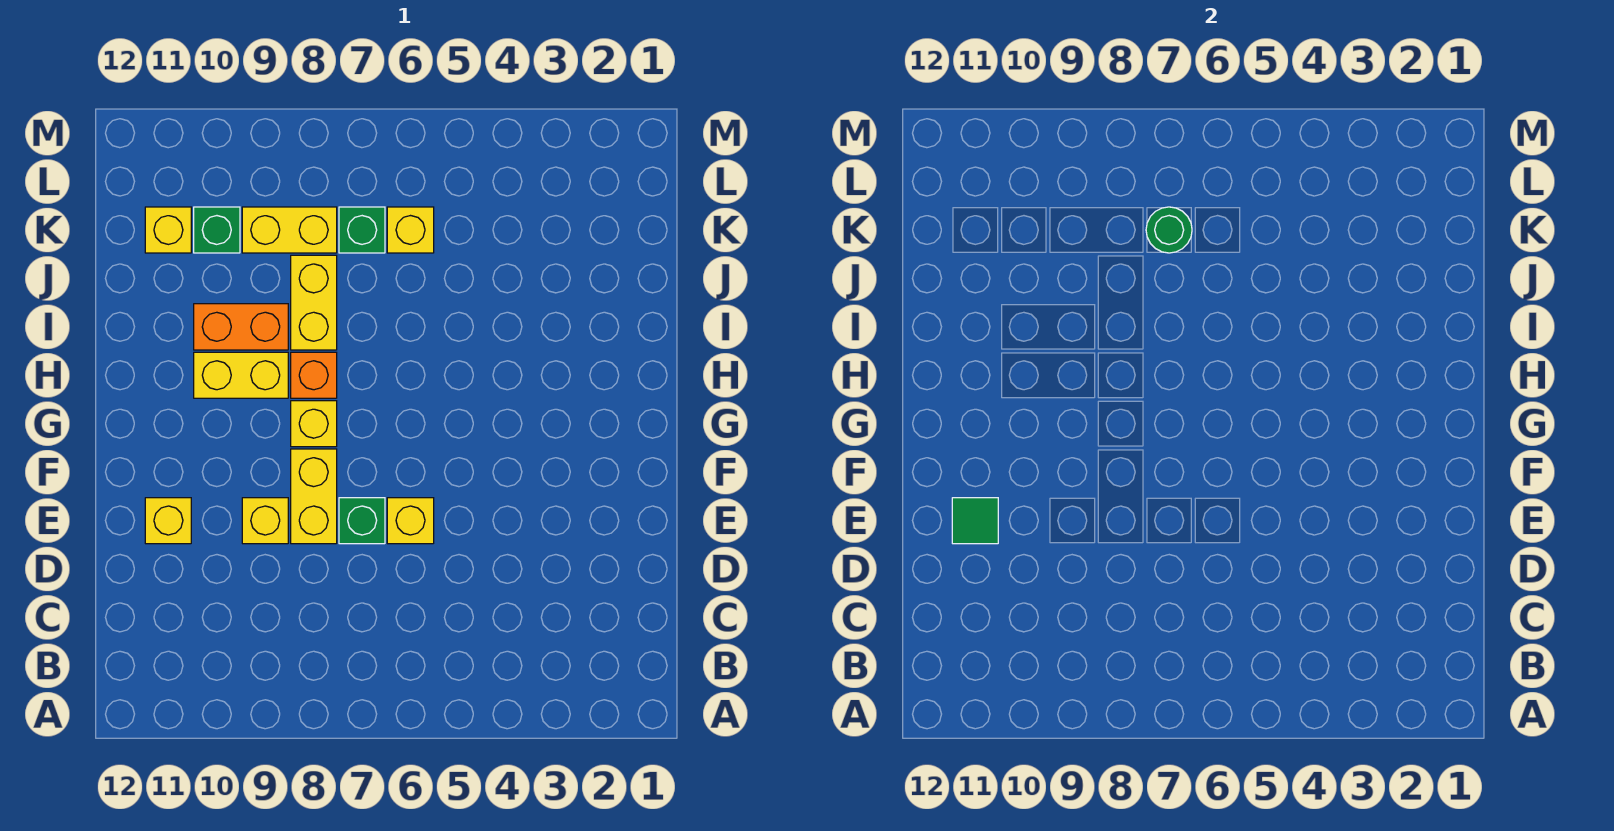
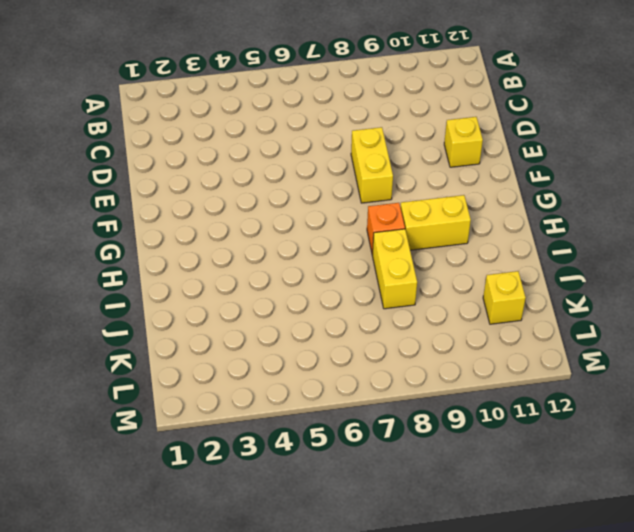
none -> yellow brick E6 level 1
none -> green brick E7 level 1
none -> yellow brick E9 level 1

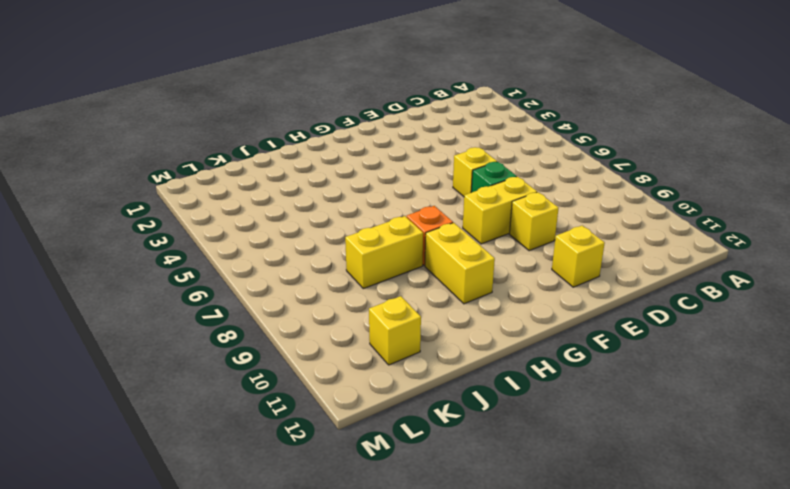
none -> yellow brick G8 level 1
none -> orange brick I9:I10 level 1
none -> yellow brick K6 level 1

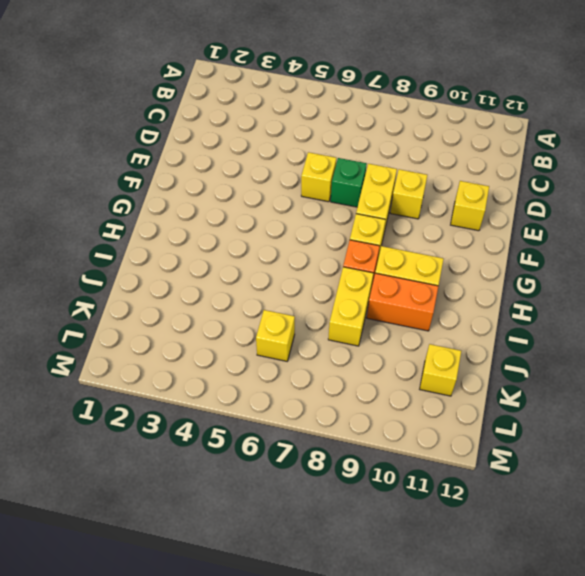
none -> green brick K7 level 1
none -> yellow brick K8:K9 level 1
none -> green brick K10 level 1

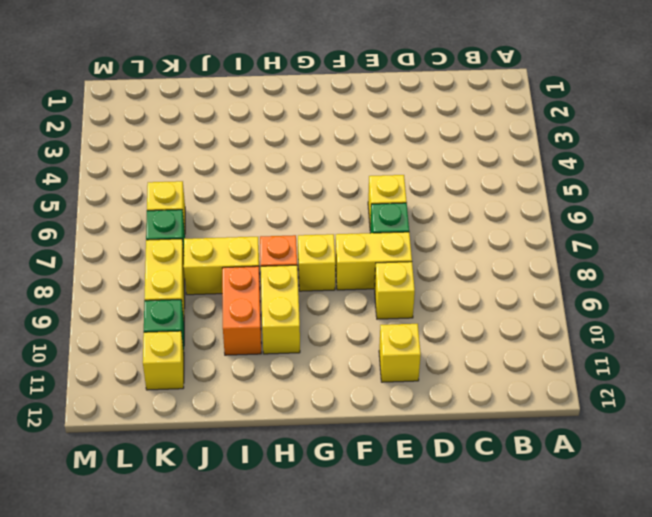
none -> green tile E11 level 2
none -> green round brick K7 level 2

